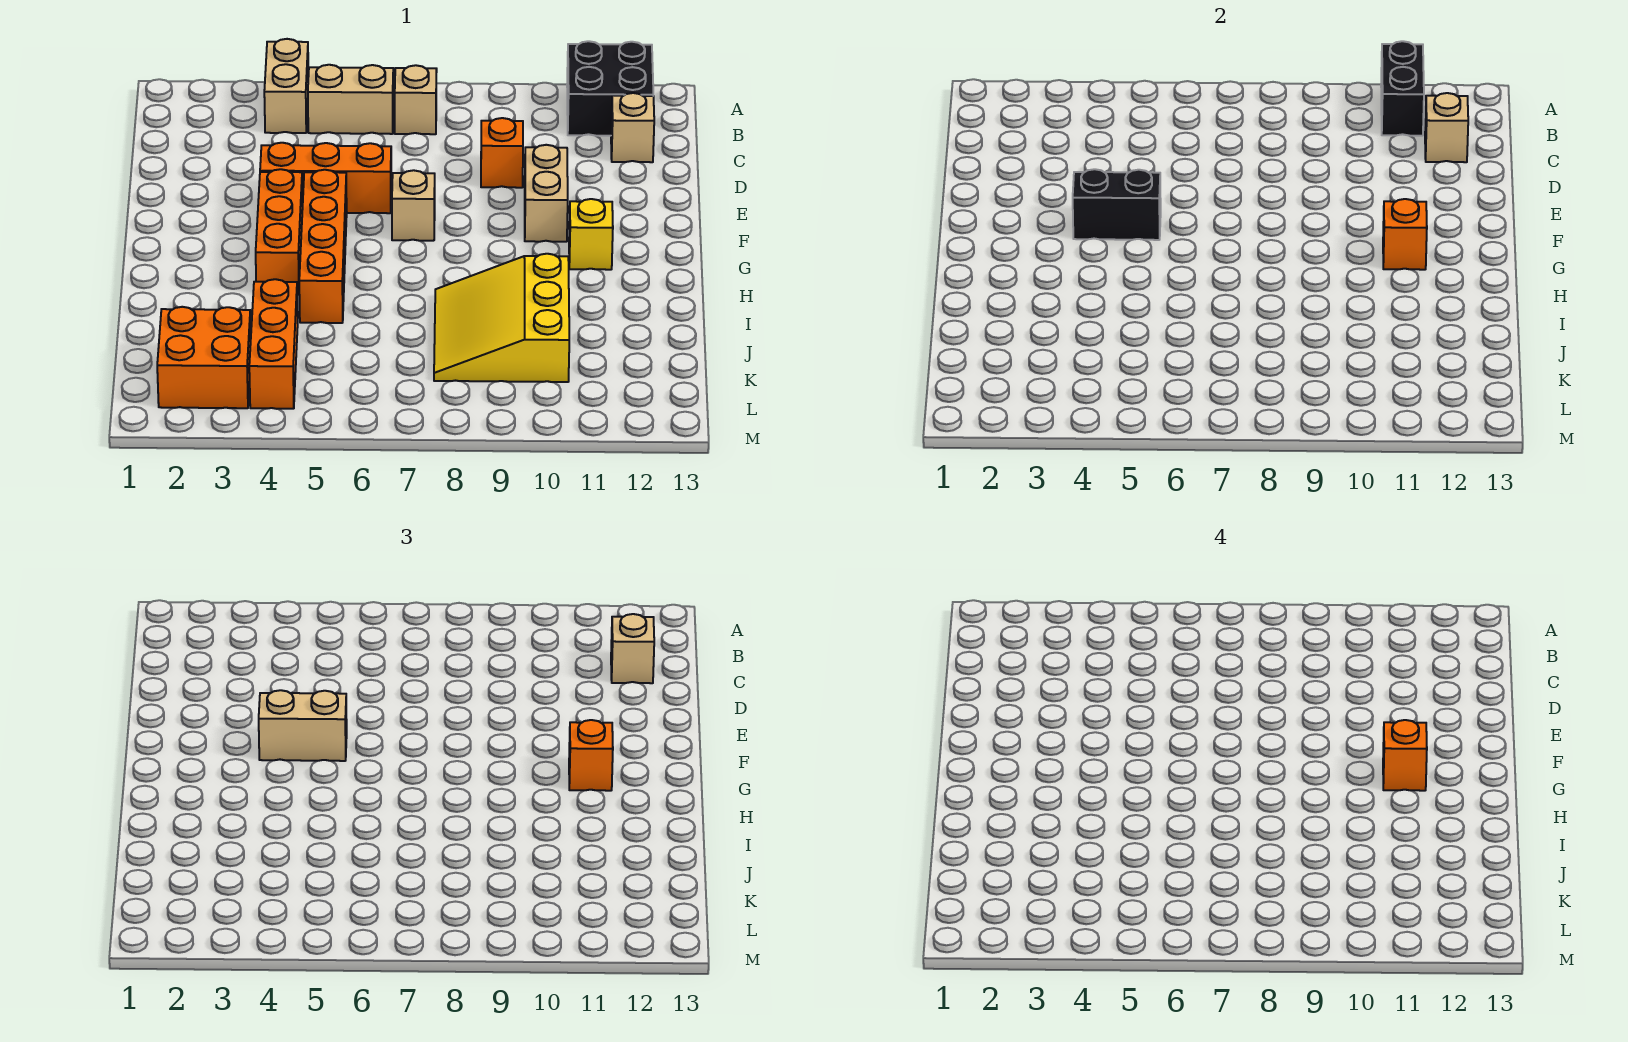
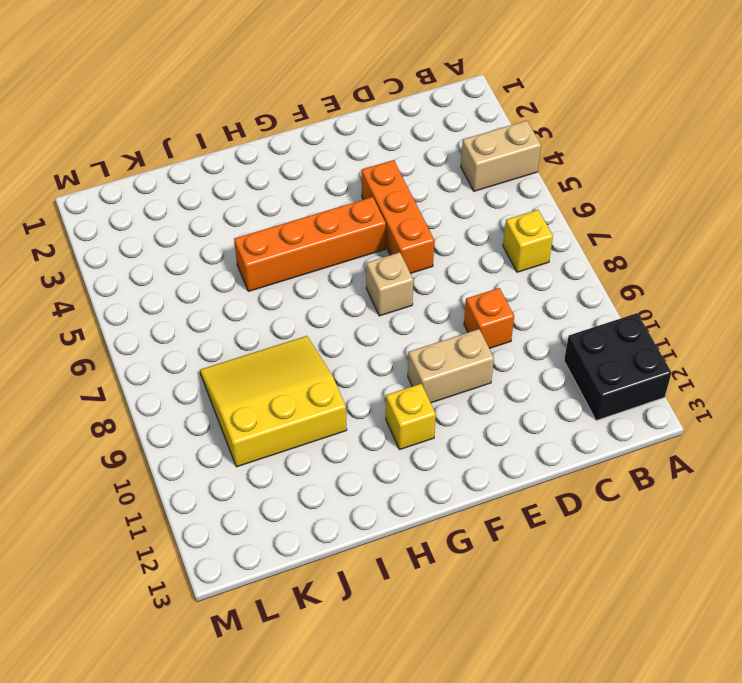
yellow brick B7 level 1 -> tan brick B7 level 1
none -> tan brick B5:B6 level 1
none -> tan brick C12 level 1
none -> orange brick F4:H4 level 1

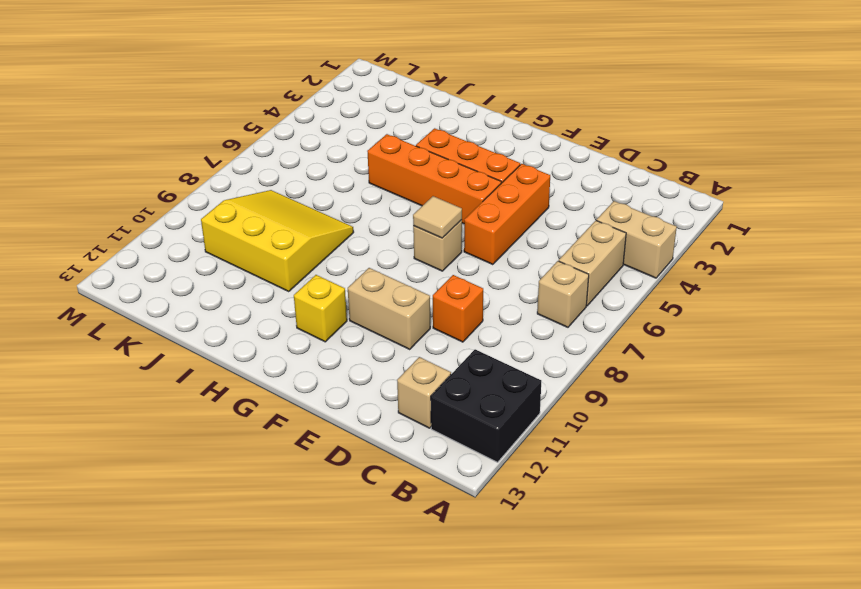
tan tile F7 level 2 -> none
none -> orange brick J4:L4 level 1
none -> orange brick K2:L3 level 1
none -> black brick A11:B11 level 2

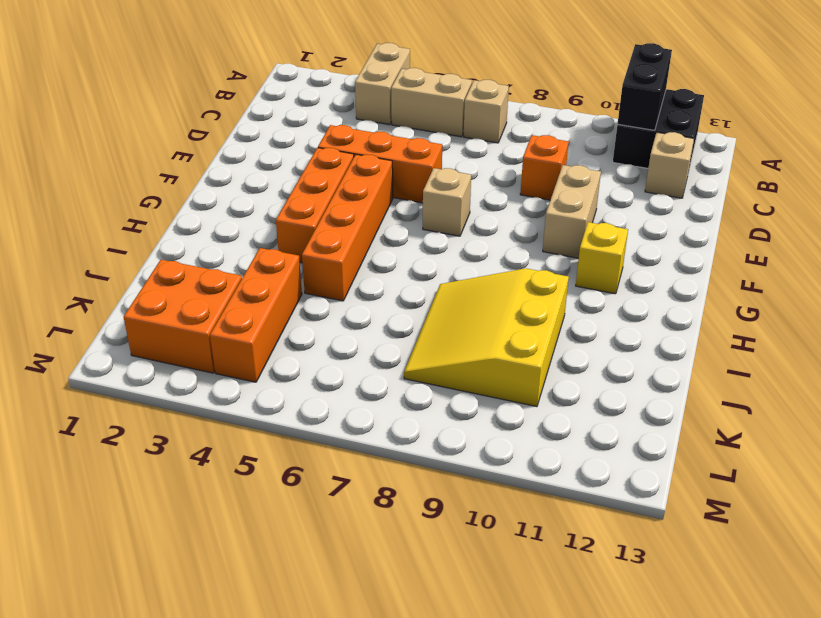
none -> tan brick C12 level 2
none -> black brick F4:F5 level 2
none -> orange brick G11 level 2

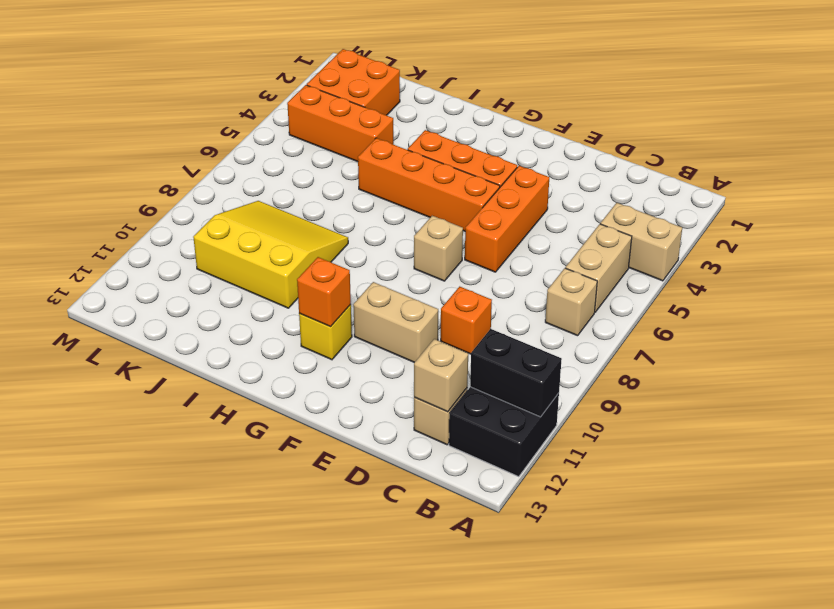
none -> black brick F4:F5 level 2
none -> tan brick C12 level 3
none -> tan brick F4:F5 level 3

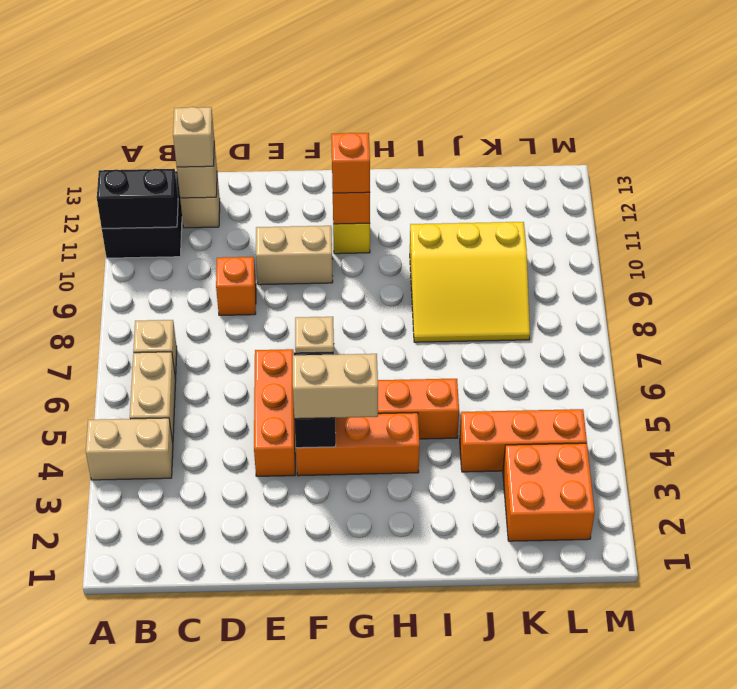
tan brick F4:G4 level 3 -> tan brick F4:F5 level 3
none -> orange brick G11 level 4

